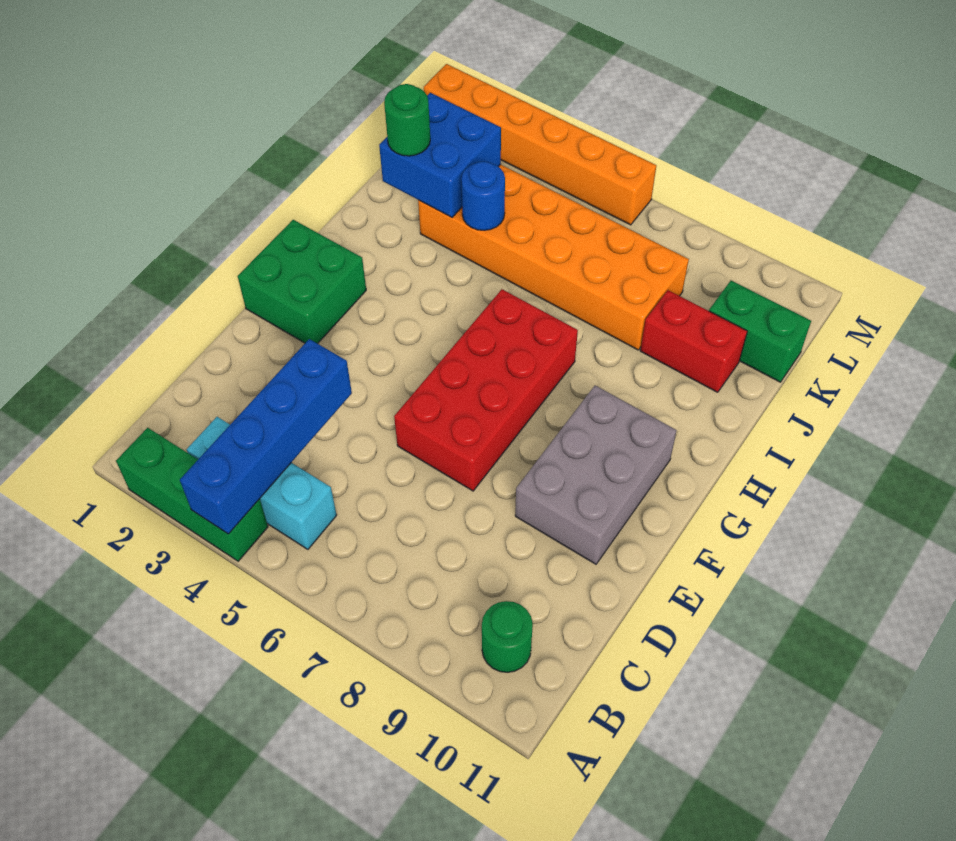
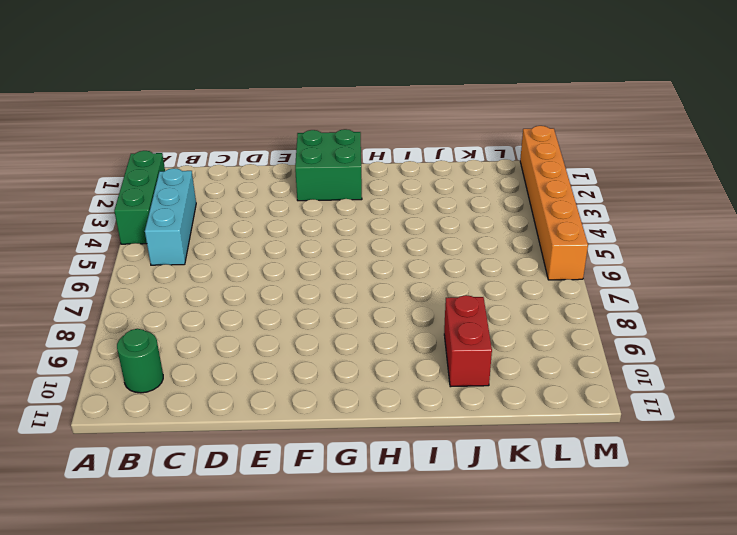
none -> red brick E6:H7 level 1
none -> grey brick E9:G10 level 1
none -> orange brick J3:K8 level 1

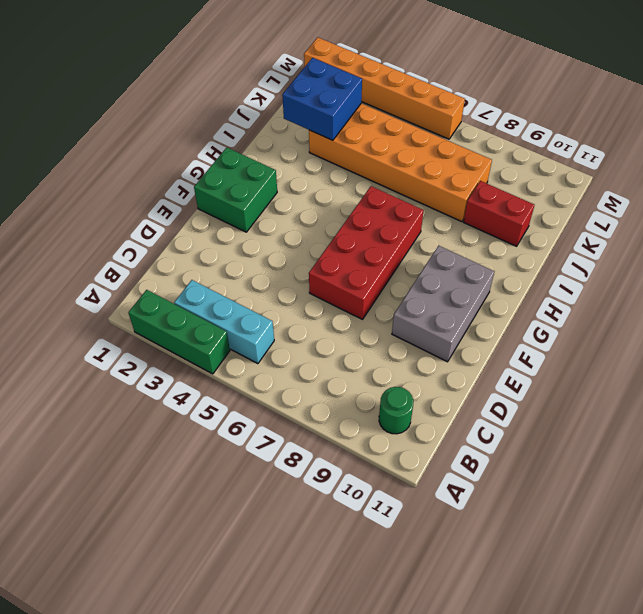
none -> green brick K10:K11 level 1
none -> blue brick A4:D4 level 2
none -> blue round brick J4 level 2

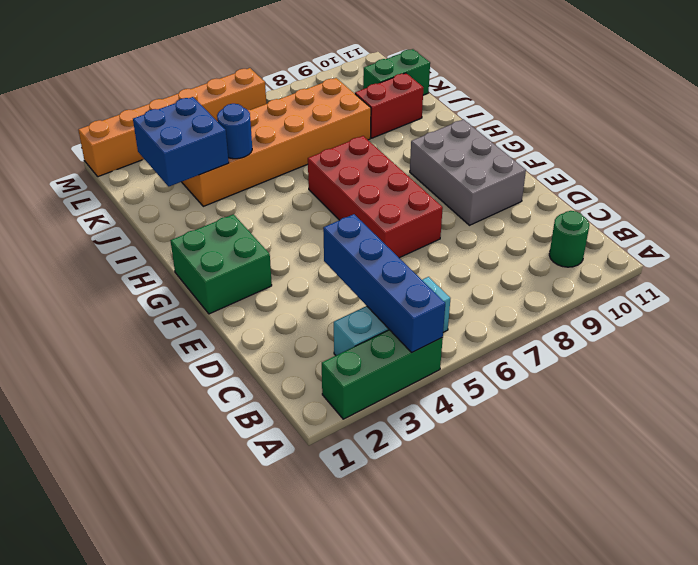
none -> green round brick J2 level 3

